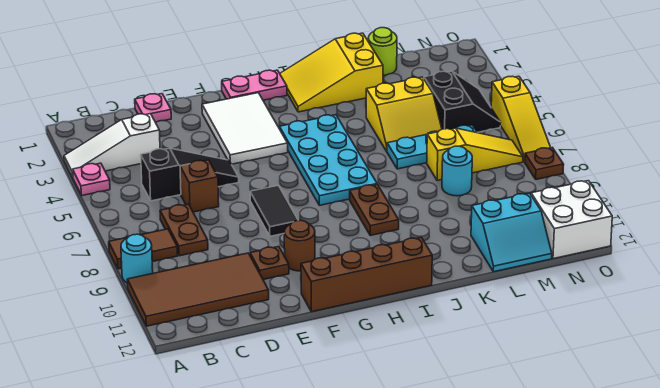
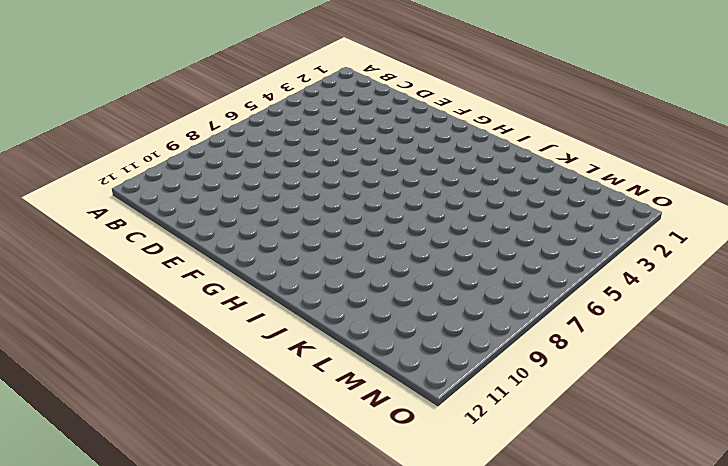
none -> white slope A3:C3 level 1 top C
none -> pink plate A4 level 1
none -> brown tile A8:B8 level 1

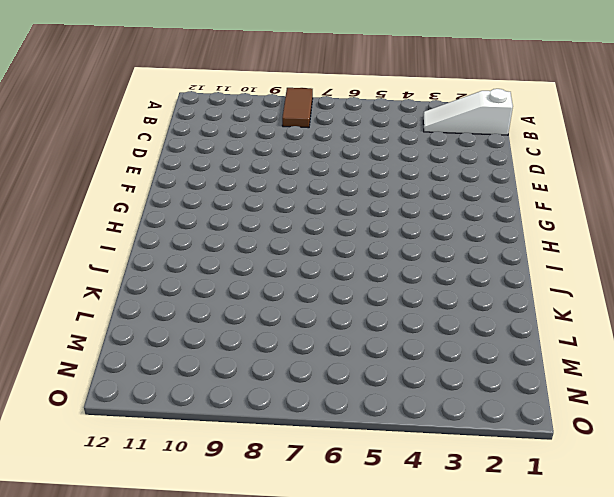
white slope B1:B3 level 1 top 1 -> white slope A3:C3 level 1 top C
none -> pink plate A4 level 1
none -> cyan round brick A9 level 1
none -> brown tile A10:D11 level 1

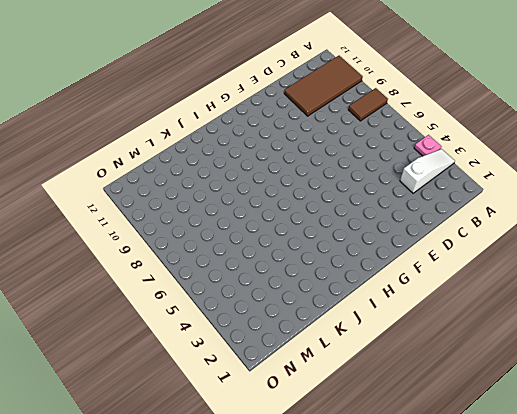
none -> cyan round brick A9 level 1
none -> black slope C5:E5 level 1 top C
none -> brown plate C7:C8 level 1

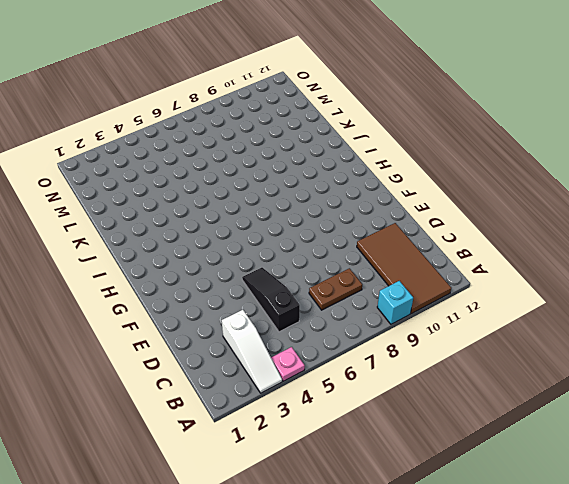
cyan brick A9 level 1 -> cyan round brick A9 level 1
none -> brown tile A8:B8 level 1
none -> pink plate D1 level 1
none -> brown brick D6 level 1

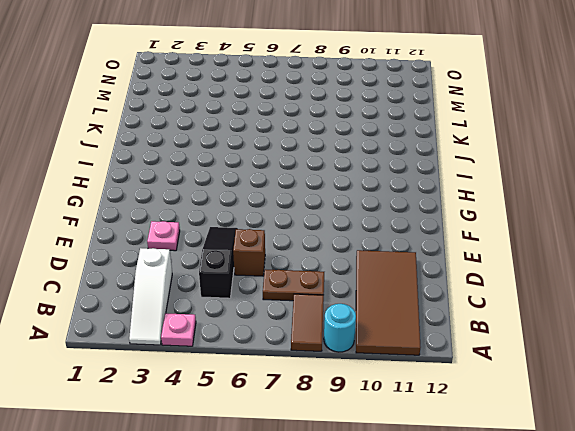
pink plate E3 level 1 -> pink plate D1 level 1
none -> brown plate E10 level 1
none -> white tile F2:G4 level 1
none -> black tile F7:F8 level 1

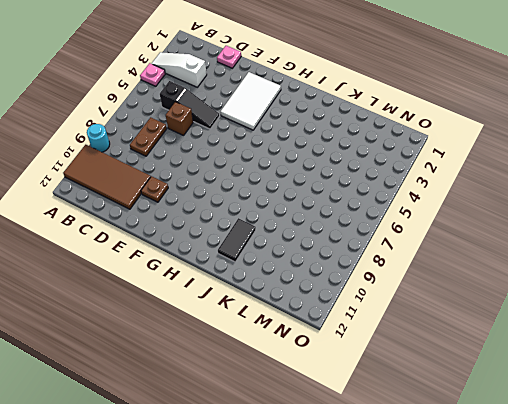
black tile J10:J11 level 1 -> black tile F7:F8 level 1
none -> brown tile A8:B8 level 1
none -> brown round brick F10 level 1
none -> brown brick F12:I12 level 1

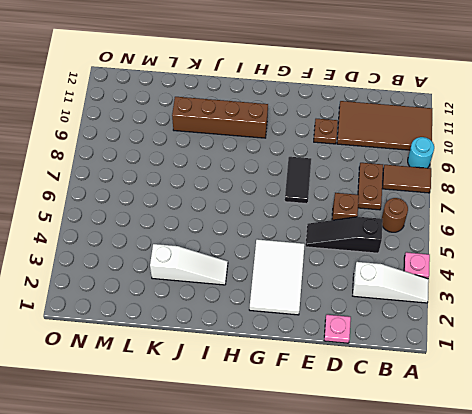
brown round brick B6 level 1 -> brown round brick F10 level 1
brown brick H10:K10 level 1 -> brown brick F12:I12 level 1
white slope I3:K3 level 1 top K -> none
none -> pink plate G1:H1 level 1
none -> cyan plate H4:I7 level 1
none -> yellow slope I1:K2 level 1 top K

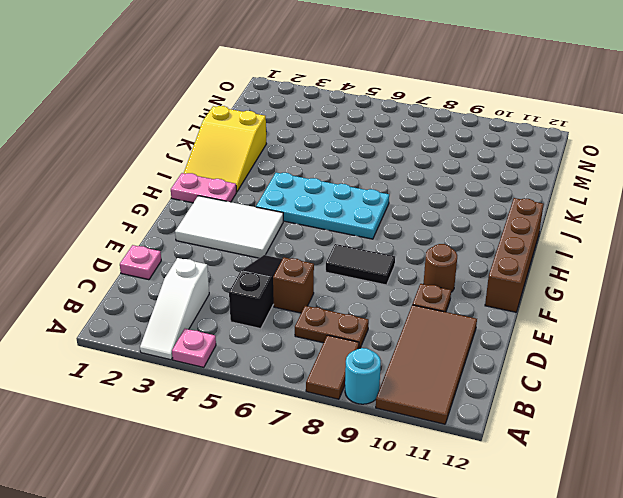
pink plate H1:H2 level 1 -> pink plate G1:H1 level 1
none -> brown plate I8:I9 level 1
none -> yellow slope K4:L5 level 1 top 4
none -> cyan plate K6:M6 level 1

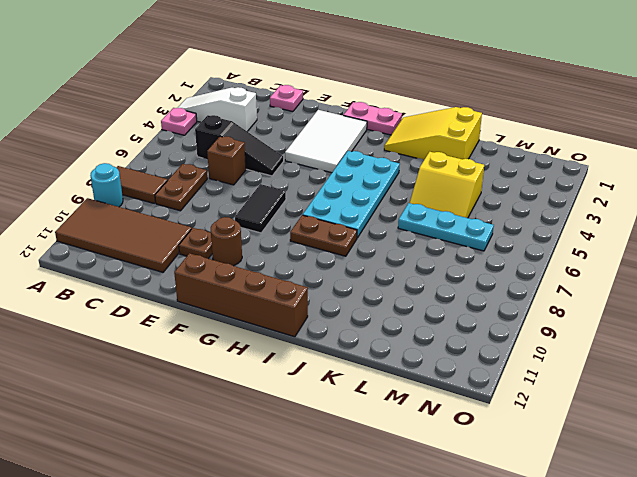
brown plate H8:I8 level 1 -> brown plate I8:I9 level 1
none -> lime round brick L1 level 1
none -> yellow slope L7:N7 level 1 top L
none -> cyan round brick L8 level 1

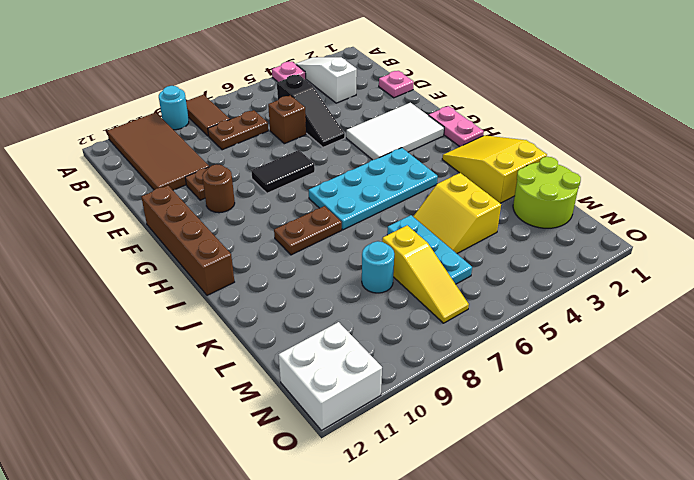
lime round brick L1:M2 level 1 -> lime round brick L1 level 1
none -> cyan slope L11:M12 level 1 top 11
none -> black slope M4:N5 level 1 top M
none -> yellow slope O5:O7 level 1 top 5

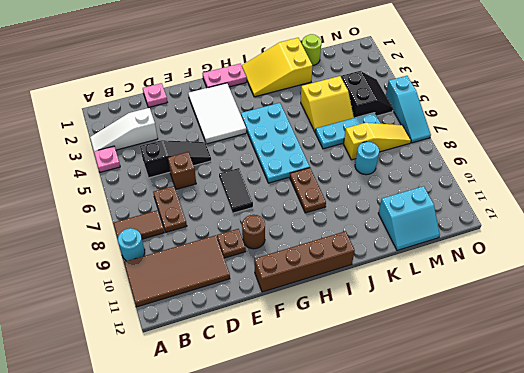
cyan slope O5:O7 level 1 top 5 -> yellow slope O5:O7 level 1 top 5
none -> white brick N11:O12 level 1
none -> brown plate O8 level 1

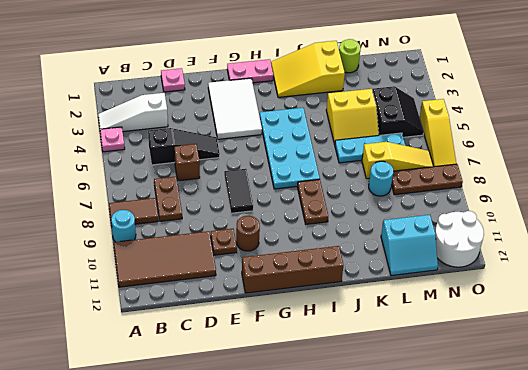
brown plate M8:O8 level 1 -> brown plate O8 level 1
white round brick N11:O12 level 1 -> white brick N11:O12 level 1

